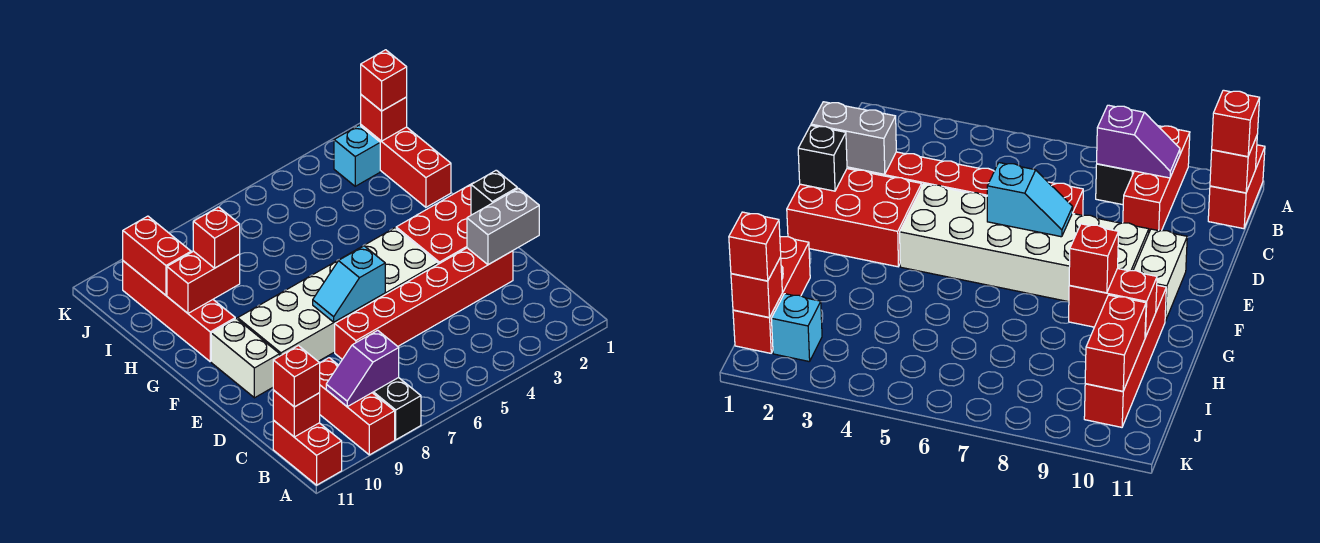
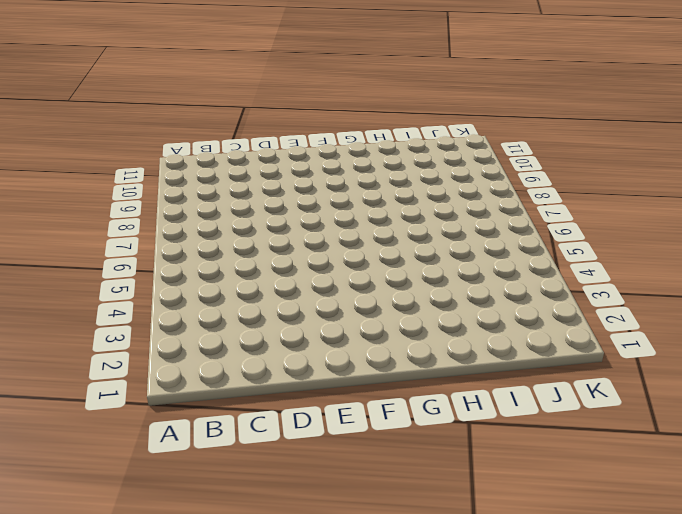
none -> black brick A8:B8 level 1
none -> red brick A9:C9 level 1
none -> red brick A11:B11 level 1

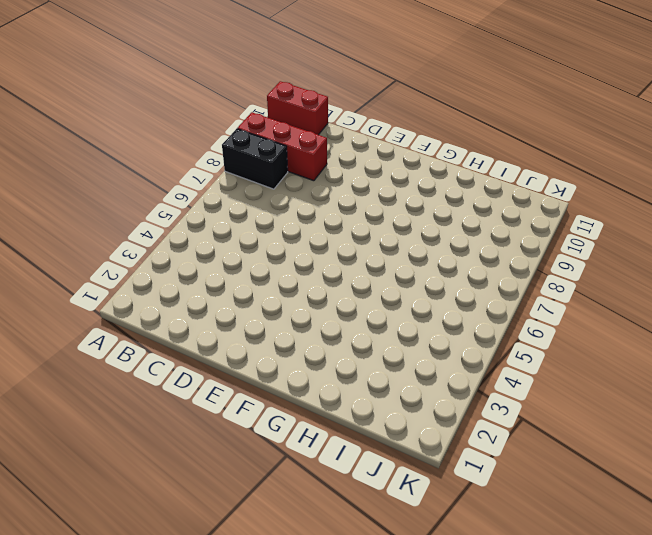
none -> red brick D2:D7 level 1
none -> red brick E1:F3 level 1
none -> white brick E4:F9 level 1

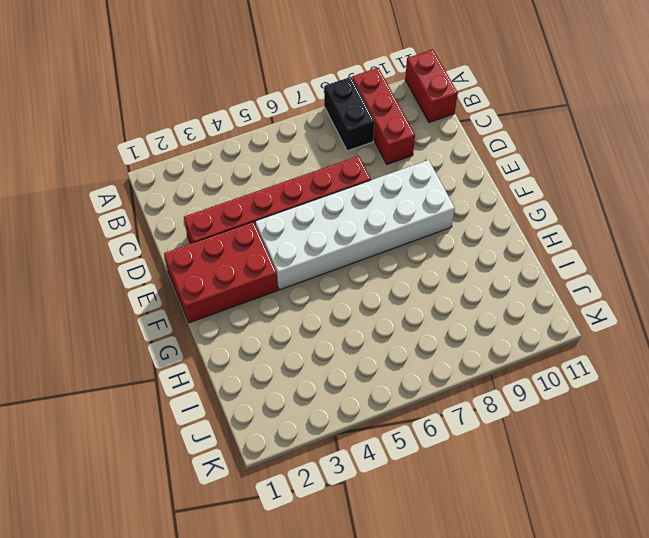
none -> white brick E10:F10 level 1
none -> red brick G10:J10 level 1
none -> red brick H1:J1 level 1

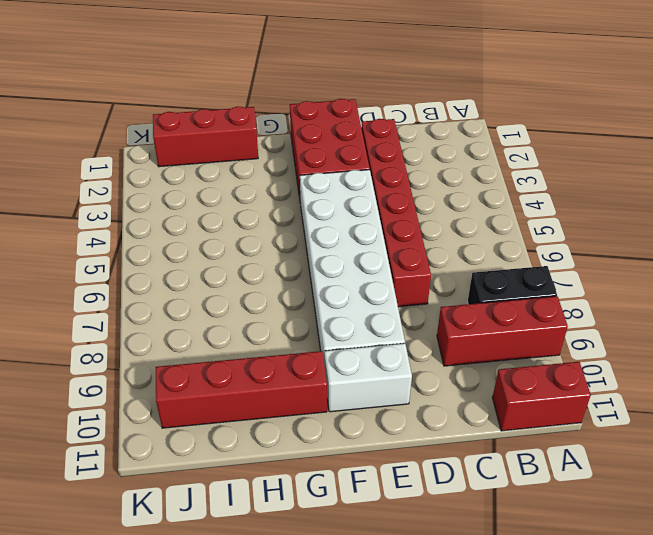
none -> cyan brick J2 level 1
none -> purple slope B8:B9 level 2 top 8
none -> red brick B11 level 2

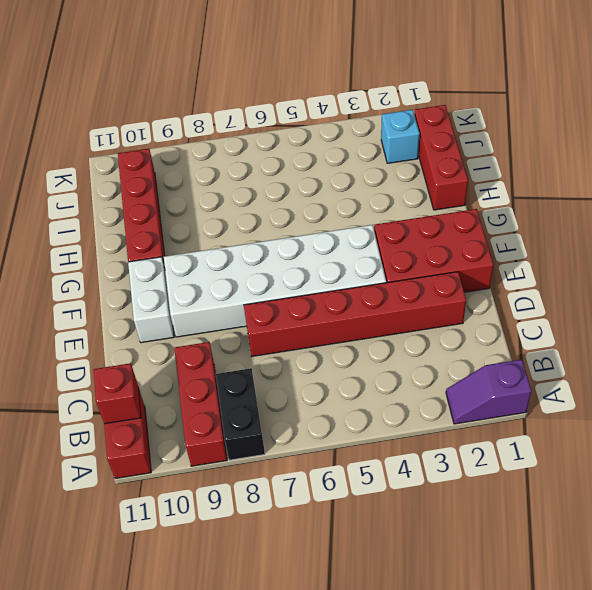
purple slope A1:A2 level 1 top 1 -> purple slope B8:B9 level 2 top 8
none -> grey brick D1:D2 level 2
none -> black brick E1 level 2
none -> cyan slope E6:E7 level 2 top 6

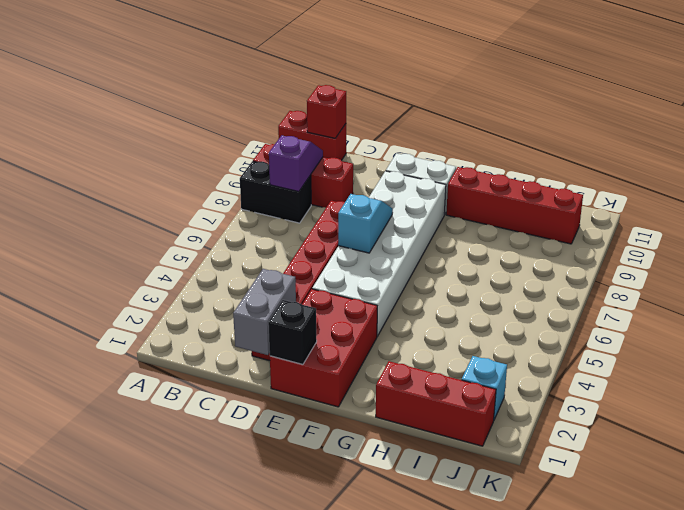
none -> red brick H9:H10 level 2
none -> red brick I10:J10 level 2
none -> red brick J1 level 2

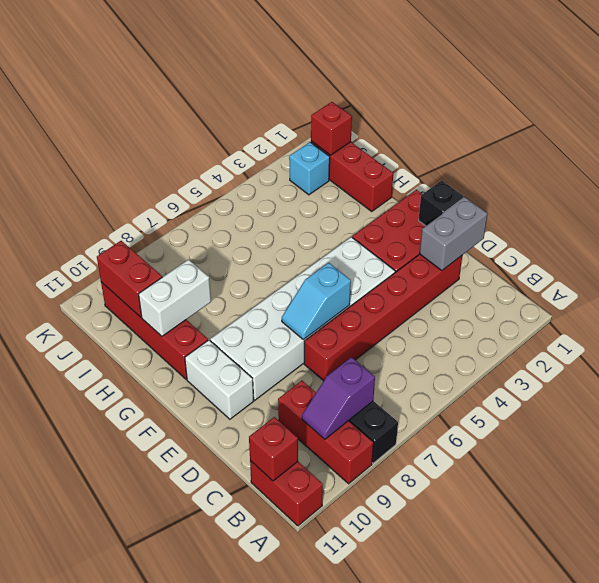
white brick H9:H10 level 2 -> red brick H9:H10 level 2
none -> red brick B11 level 3
none -> red brick H9 level 3
none -> red brick J1 level 3

